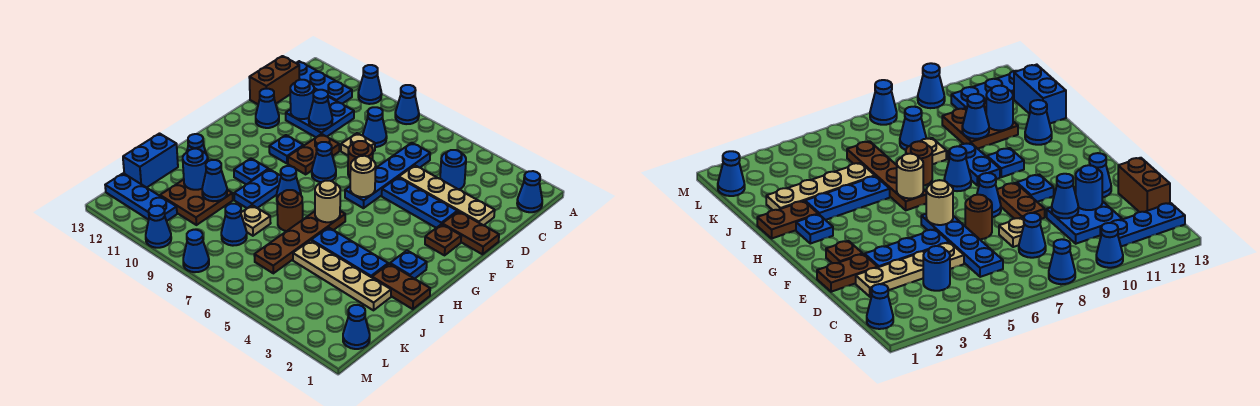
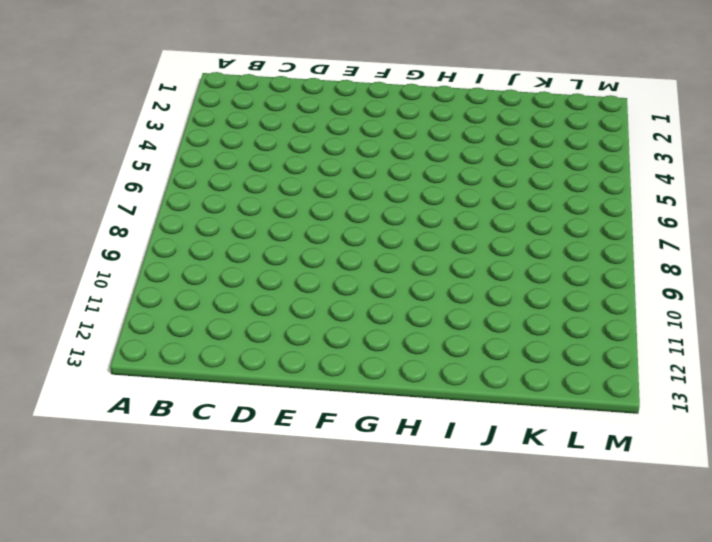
none -> blue cone A8 level 1
none -> blue cone A10 level 1
none -> blue cone B1 level 1
none -> blue plate B11:B13 level 1

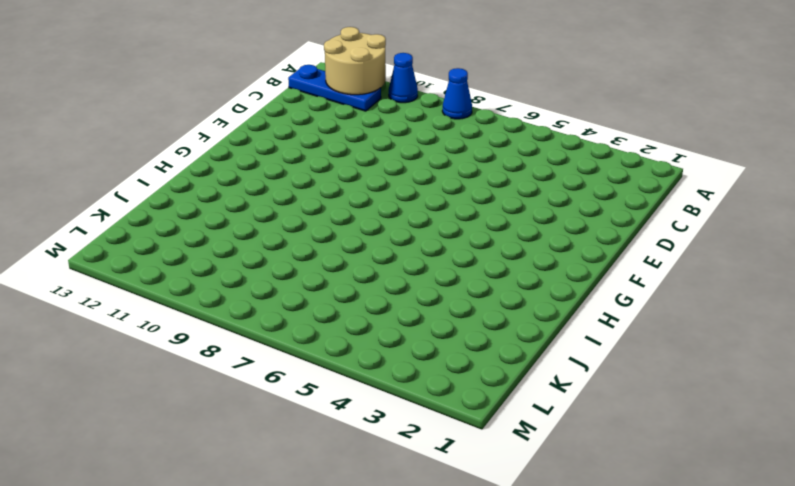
tan round brick A11:B12 level 2 -> none
none -> blue cone B1 level 1
none -> blue round brick C4 level 1
none -> blue plate C6:F6 level 1
none -> blue cone C8 level 1

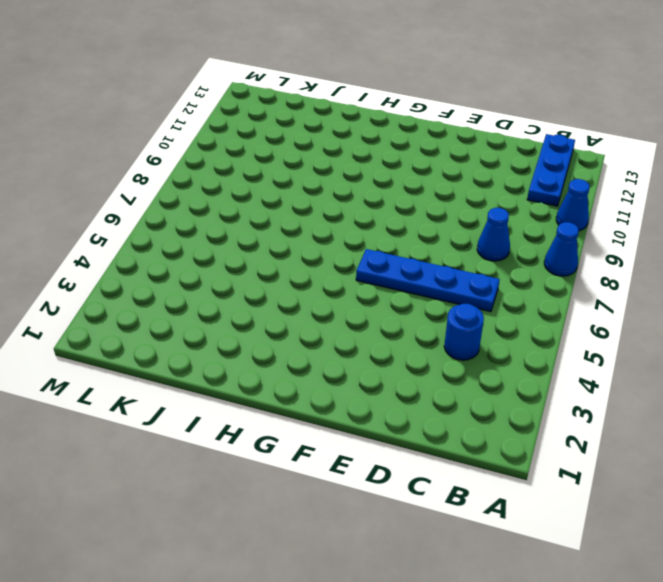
none -> blue cone B1 level 1
none -> blue plate C10:D11 level 1
none -> brown brick C13:D13 level 1
none -> tan plate D2:D5 level 1

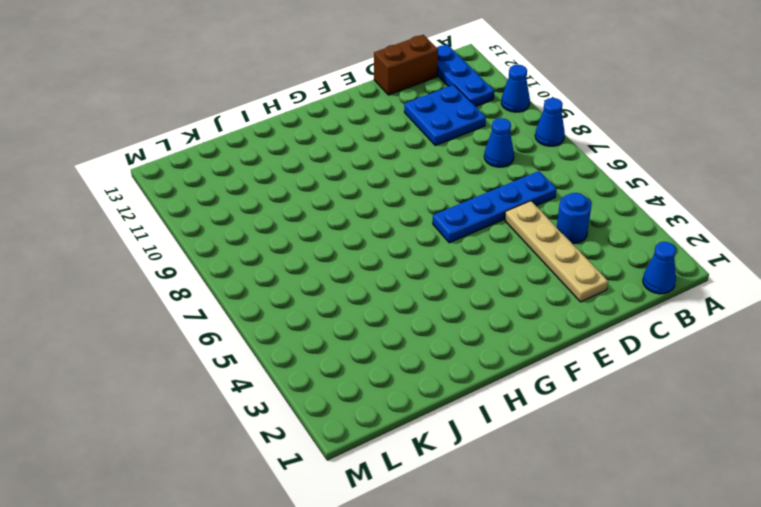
none -> tan plate D8 level 1
none -> brown plate E1:E2 level 1
none -> blue plate E3:E5 level 1
none -> brown round brick E7 level 1

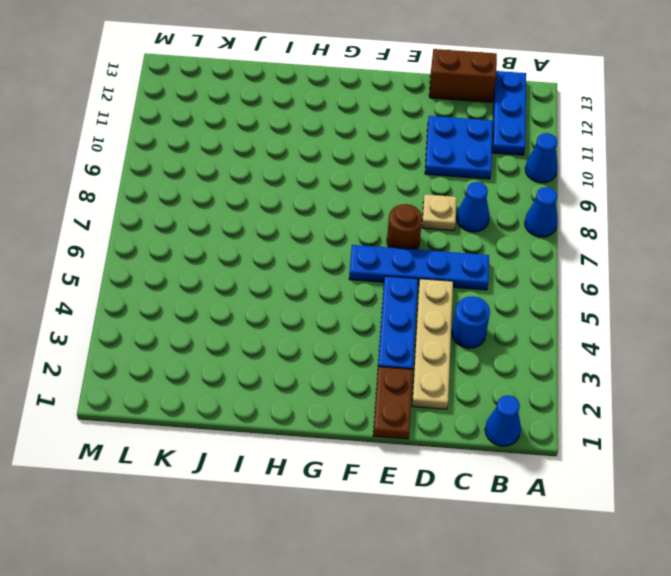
none -> brown plate E9:F9 level 1
none -> blue cone E12 level 1
none -> brown plate F2 level 1
none -> blue cone F8 level 1

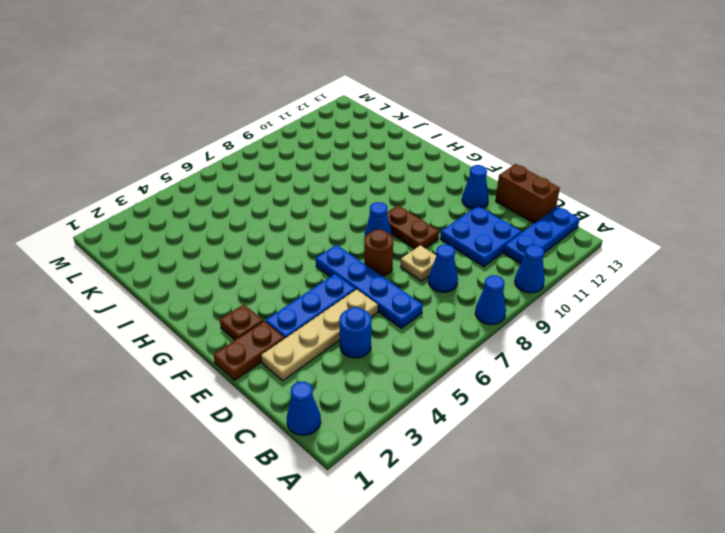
none -> blue plate F10 level 1
none -> blue plate H2 level 1
none -> brown plate H6:K6 level 1
none -> blue cone H8 level 1

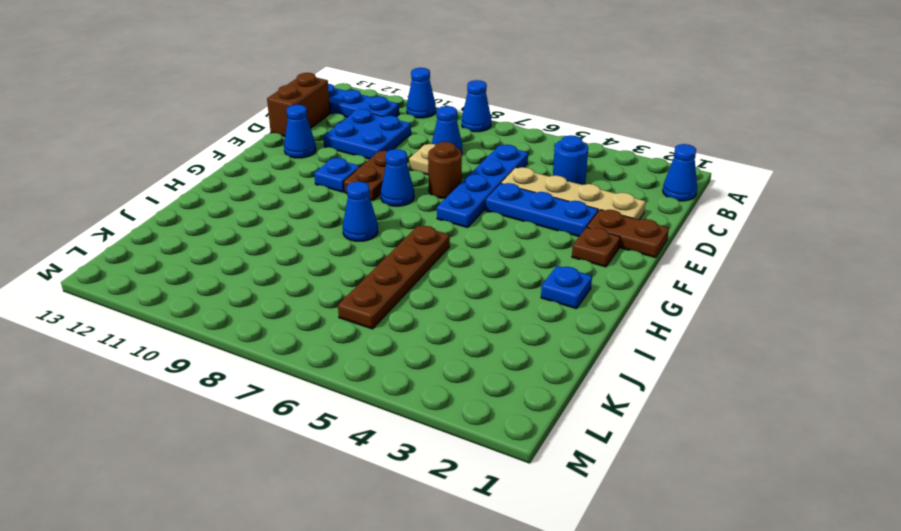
none -> blue plate H9:I9 level 1
none -> blue plate H10 level 1
none -> brown plate I1:I2 level 1
none -> blue plate I3:I5 level 1

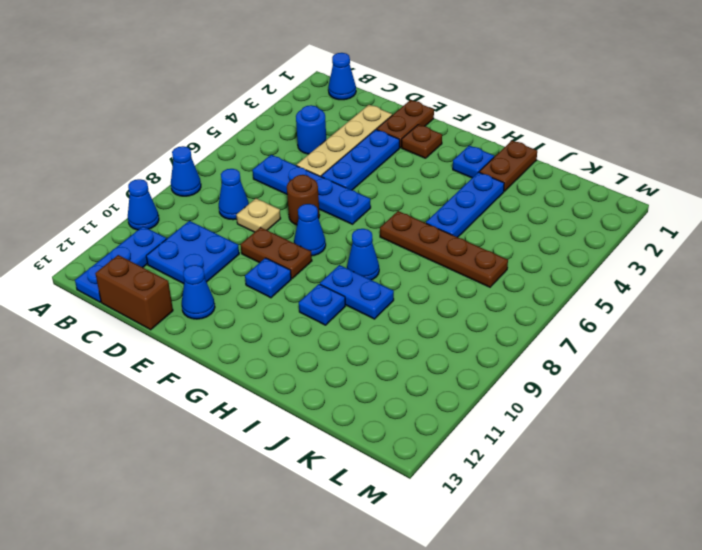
none -> brown round brick I7 level 1
none -> blue cone I12 level 1
none -> tan plate J2:J5 level 1
none -> tan plate J8 level 1

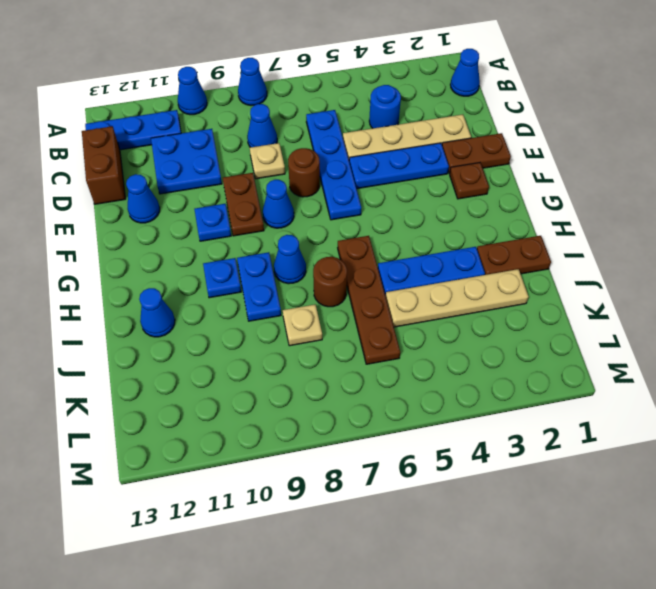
none -> blue plate H2 level 1
none -> brown plate J10:K11 level 1
none -> blue brick J13:K13 level 1
none -> blue cone K8 level 1

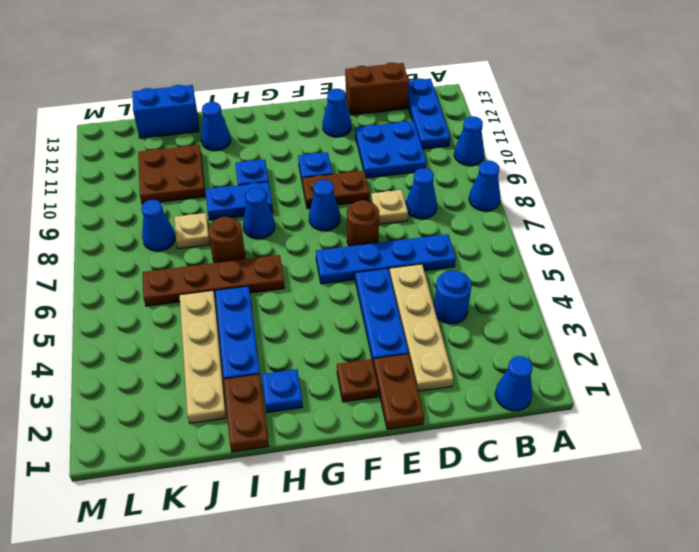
none -> blue cone L1 level 1
none -> blue plate L11:L13 level 1
none -> blue cone M8 level 1
none -> blue cone M10 level 1

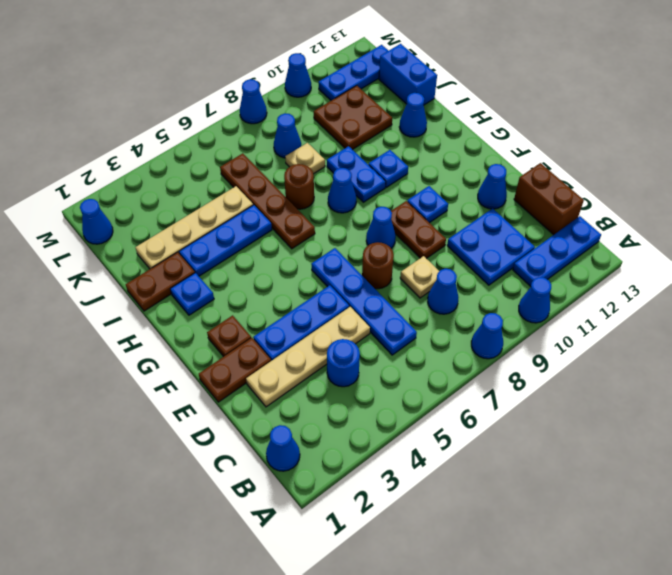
none -> blue cone D10 level 2
none -> blue round brick D11 level 2
none -> tan round brick F6 level 2
none -> tan round brick H6 level 2

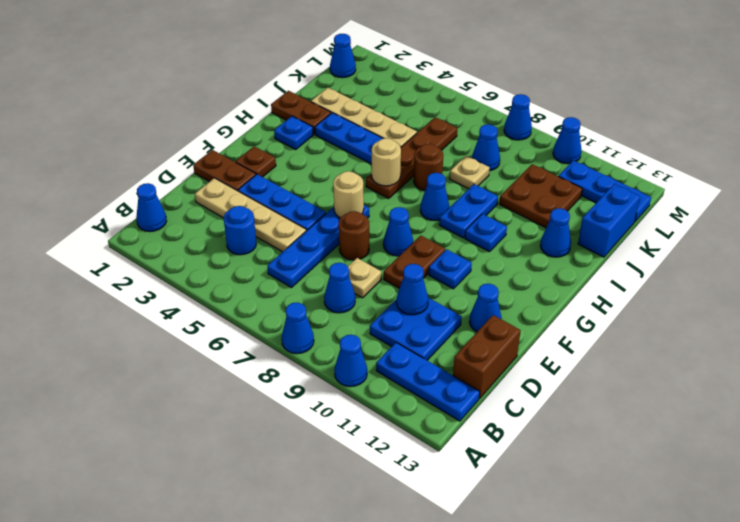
none -> blue round brick D11 level 2
none -> blue cone J10 level 2
none -> blue round brick J11 level 2

